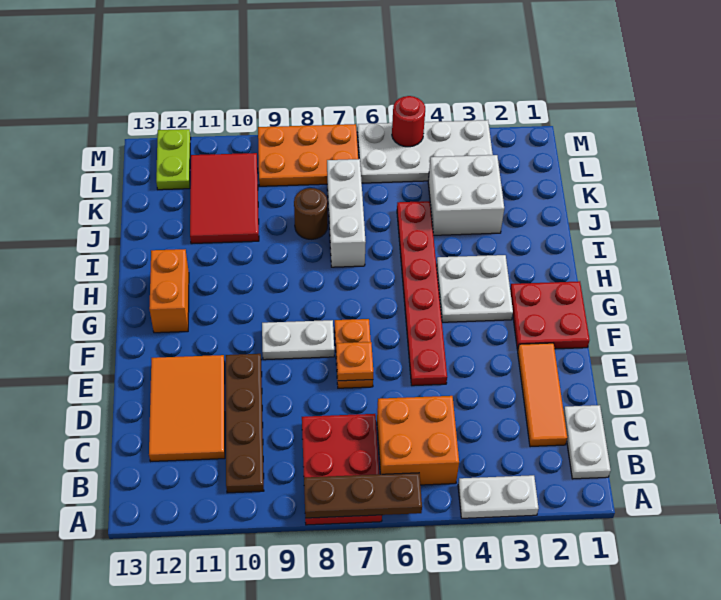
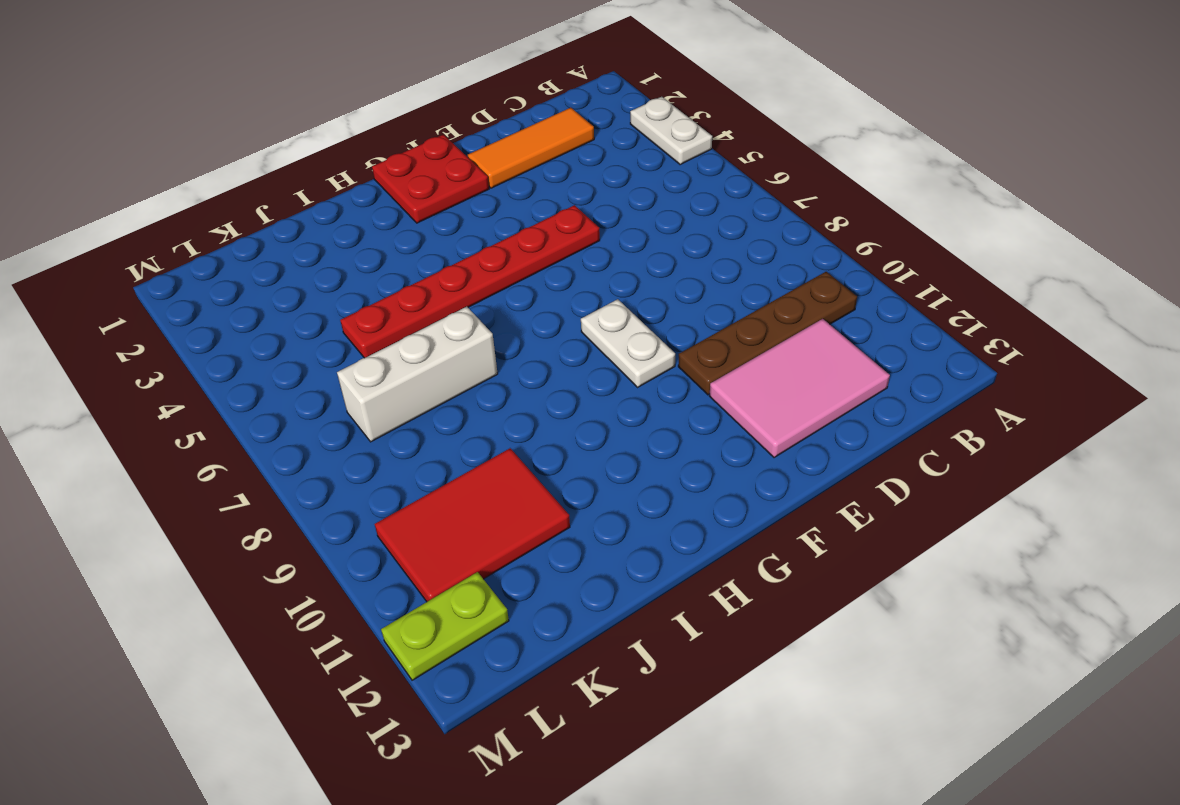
pink tile C11:E12 level 1 -> orange tile C11:E12 level 1
none -> red plate A7:C8 level 1
none -> white plate B1:C1 level 1
none -> orange brick B5:C6 level 1

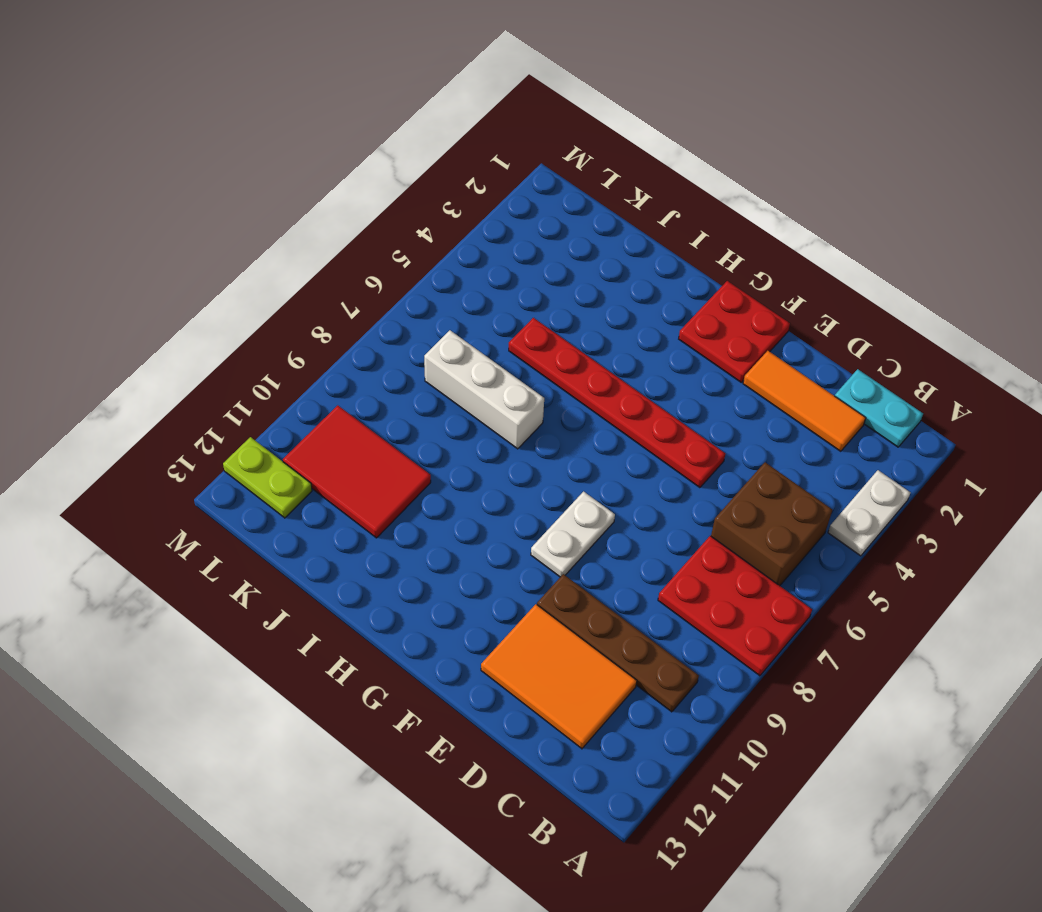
cyan plate B1:C1 level 1 -> white plate B1:C1 level 1
brown brick B5:C6 level 1 -> orange brick B5:C6 level 1
none -> orange plate E7:F7 level 1
none -> white plate G3:H4 level 1
none -> orange brick G12:H12 level 1

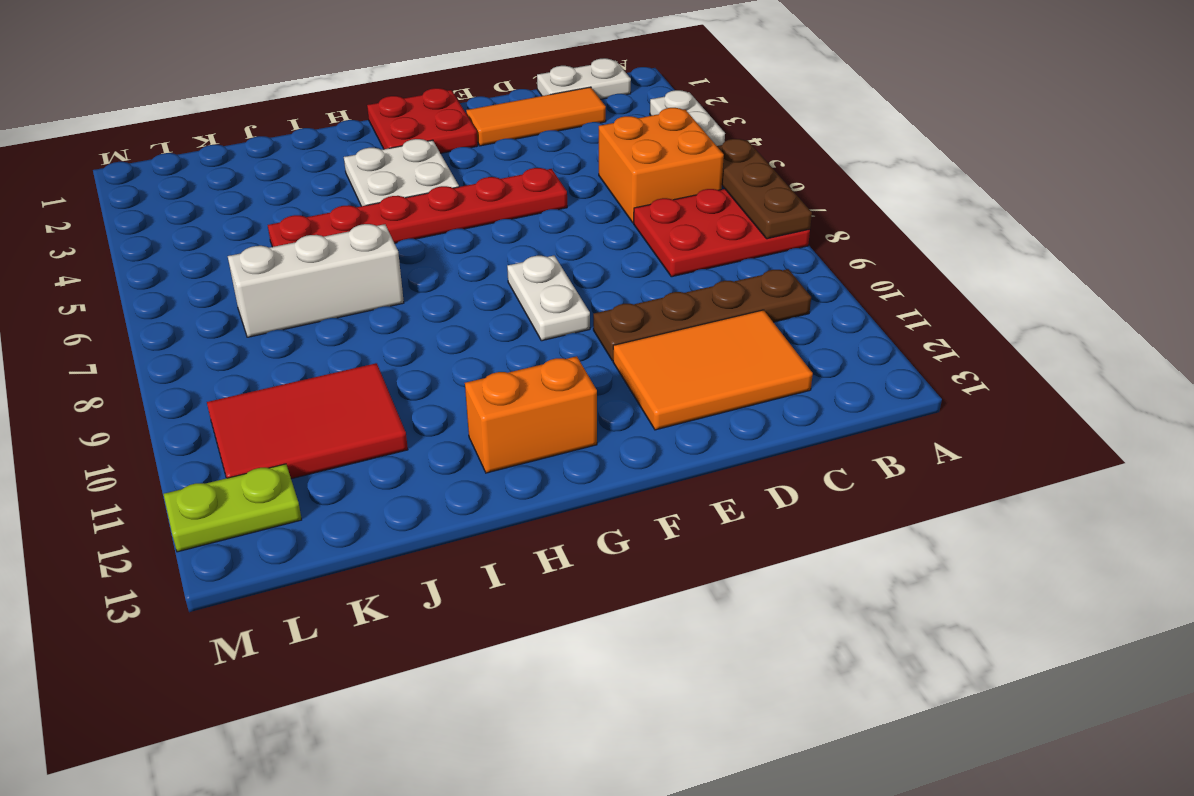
none -> orange plate E7:F7 level 1
none -> white brick J3:K4 level 1
none -> brown round brick J8 level 1

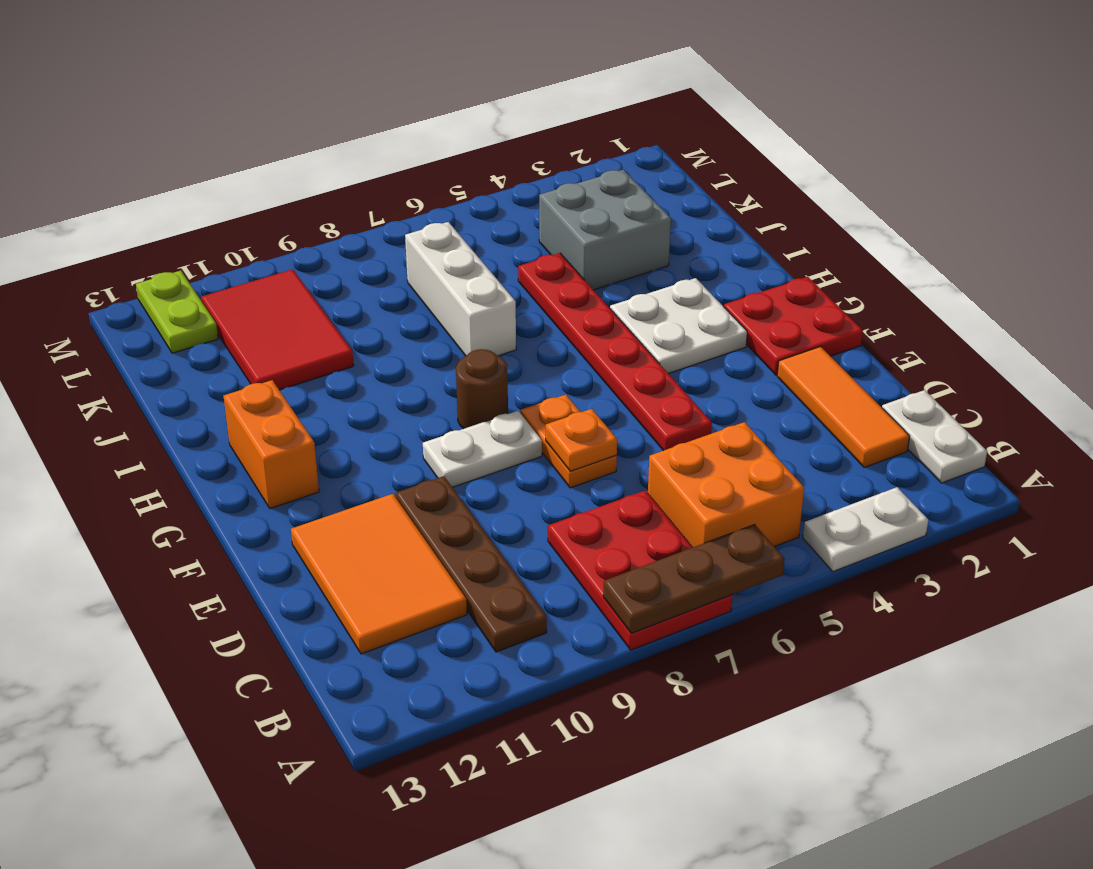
brown round brick G8 level 1 -> brown round brick J8 level 1
grey brick J3:K4 level 1 -> white brick J3:K4 level 1
none -> white plate L3:M6 level 1
none -> orange plate L7:M9 level 1
none -> red round brick M5 level 2

